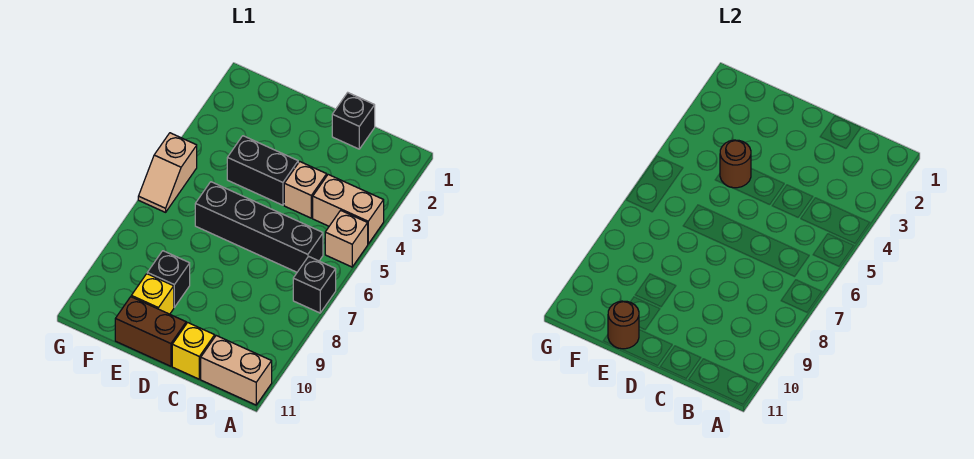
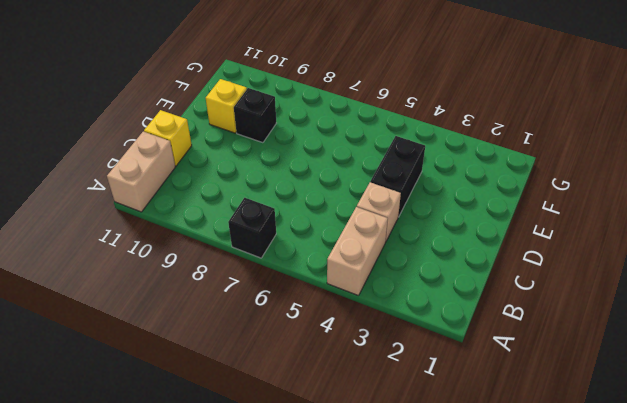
none -> tan brick A5 level 1
none -> black brick B6:E6 level 1
none -> black brick C1 level 1

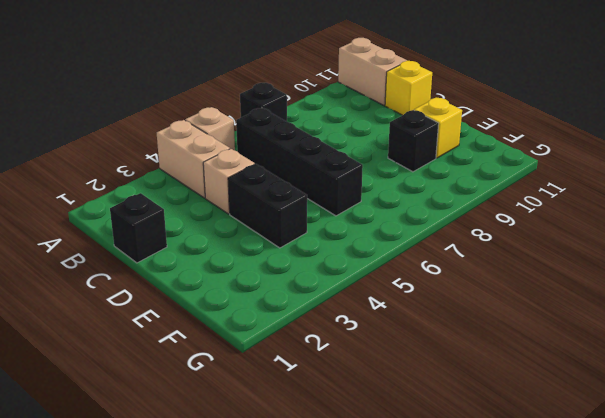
none -> brown brick D11:E11 level 1
none -> tan slope G5:G6 level 1 top 5
none -> brown round brick E4 level 2

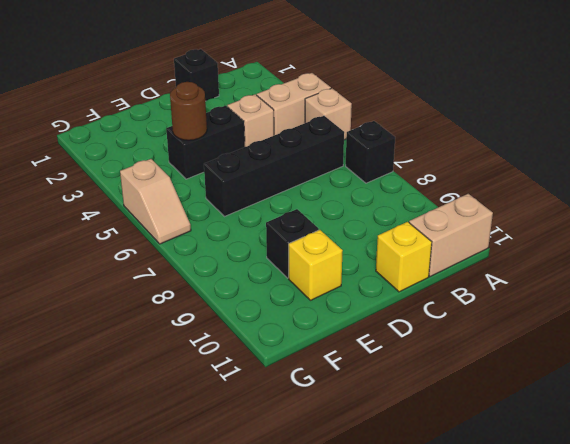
none -> brown brick D11:E11 level 1
none -> brown round brick E11 level 2

